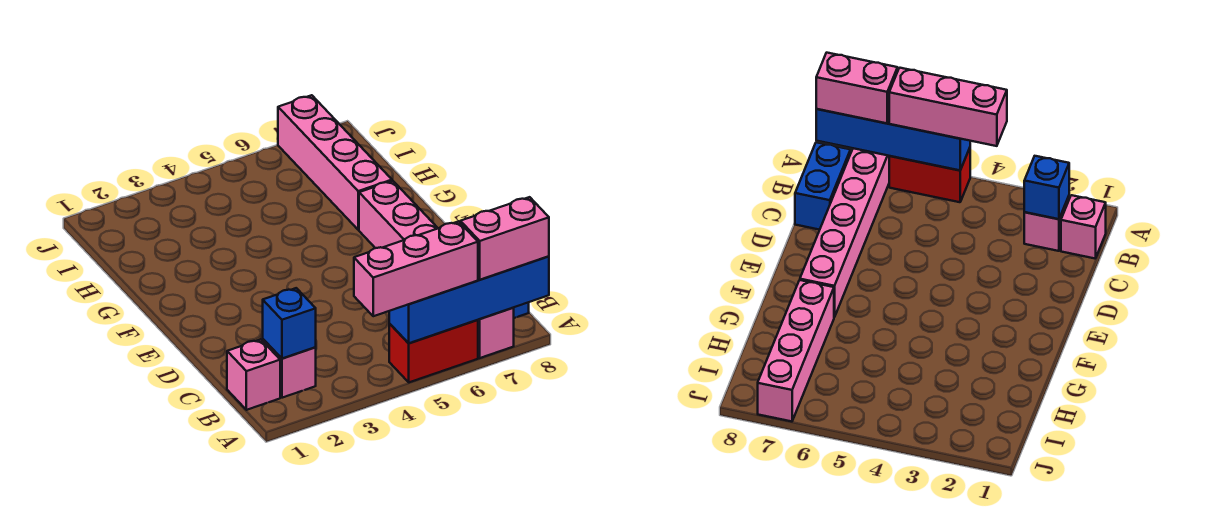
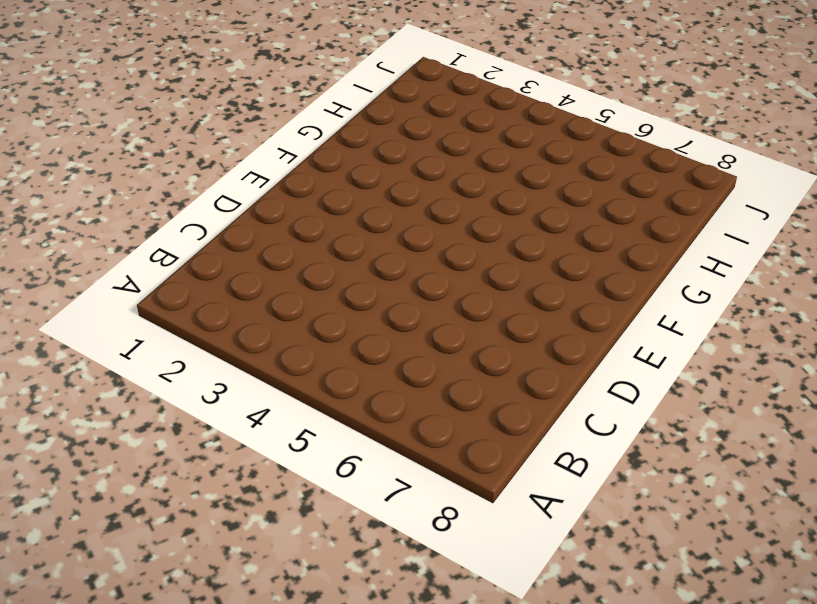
none -> red brick A5:A6 level 1
none -> pink brick A7:F7 level 1

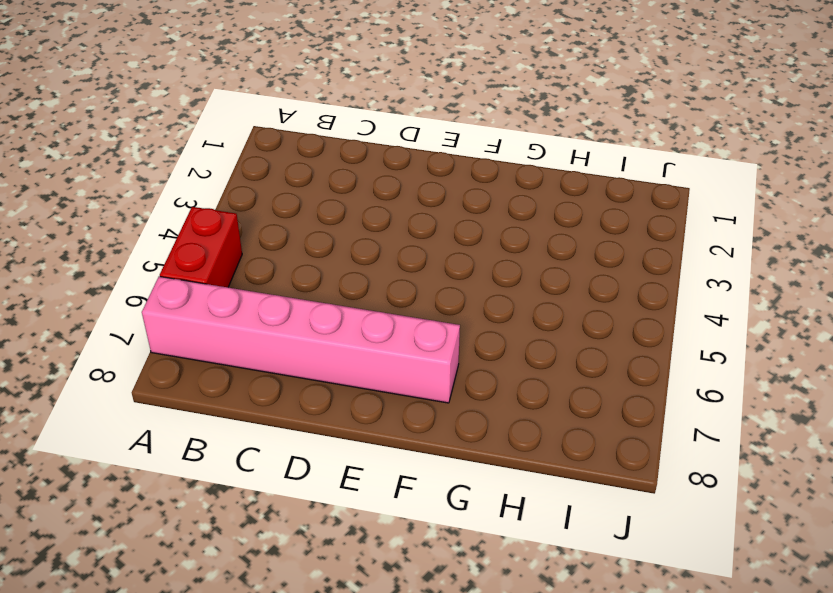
none -> pink brick B1 level 1
none -> pink brick B2 level 1

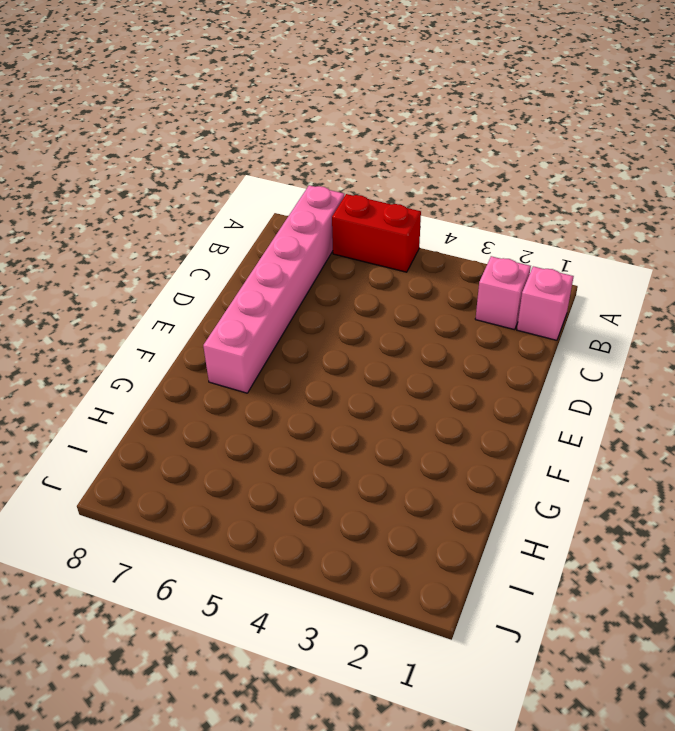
none -> blue brick B8:C8 level 1
none -> pink brick G7:J7 level 1

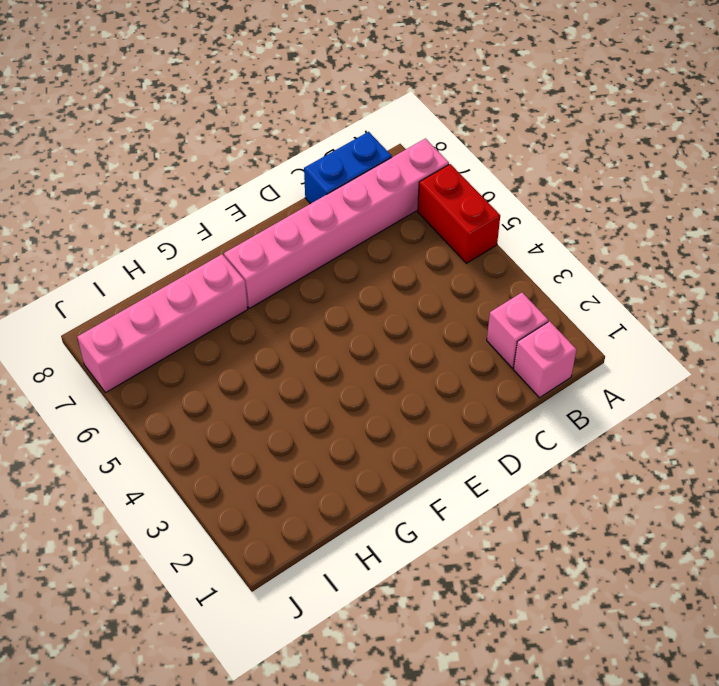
none -> blue brick A5:A8 level 2
none -> blue brick B2 level 2

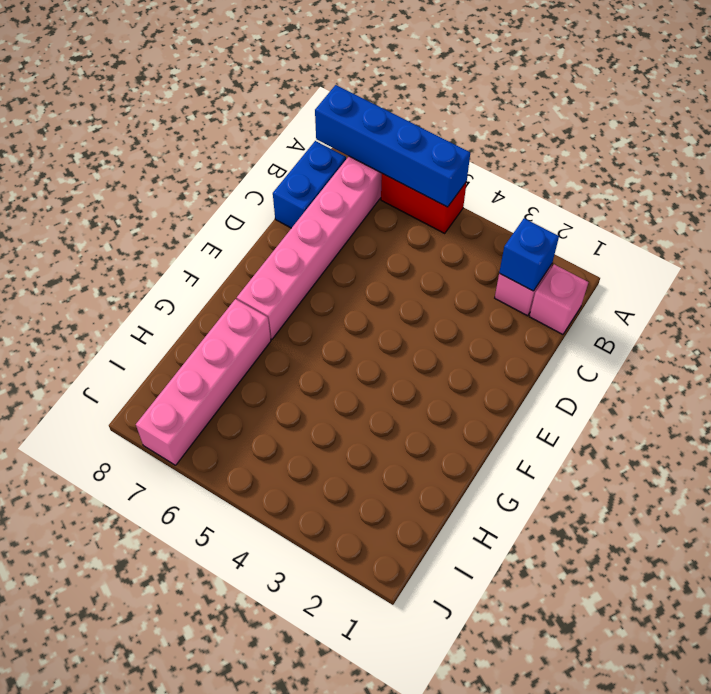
none -> pink brick A4:A6 level 3
none -> pink brick A7:A8 level 3

